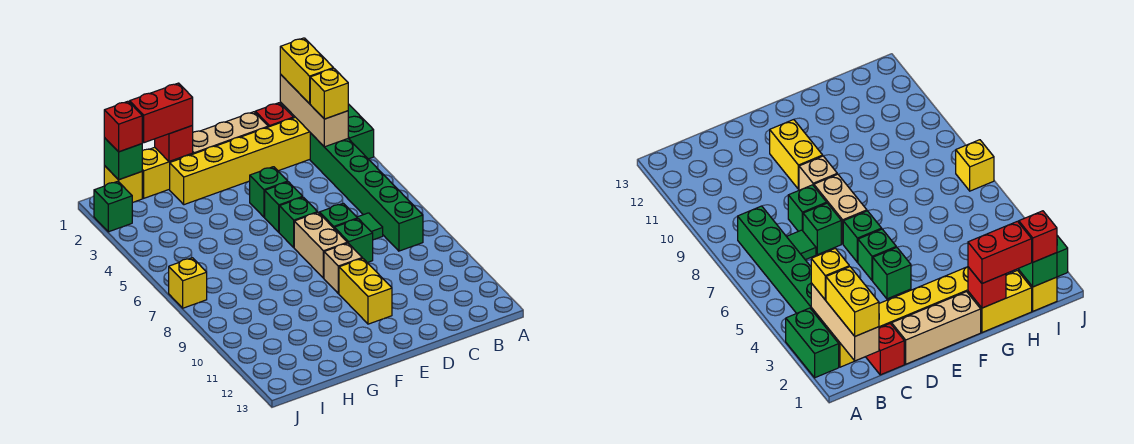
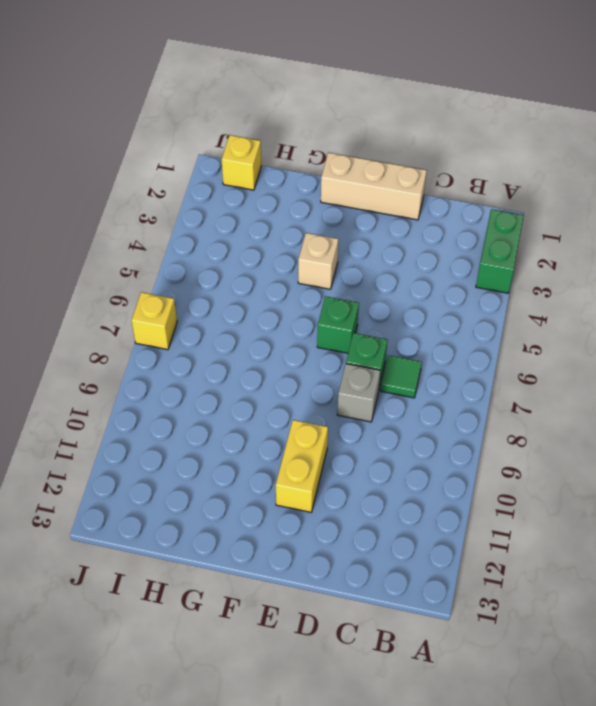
grey brick D8 level 1 -> green brick D8 level 1
tan brick F4 level 1 -> tan brick E9 level 1
none -> yellow brick B2:G2 level 1
none -> green brick B3:B8 level 1
none -> red brick C1 level 1

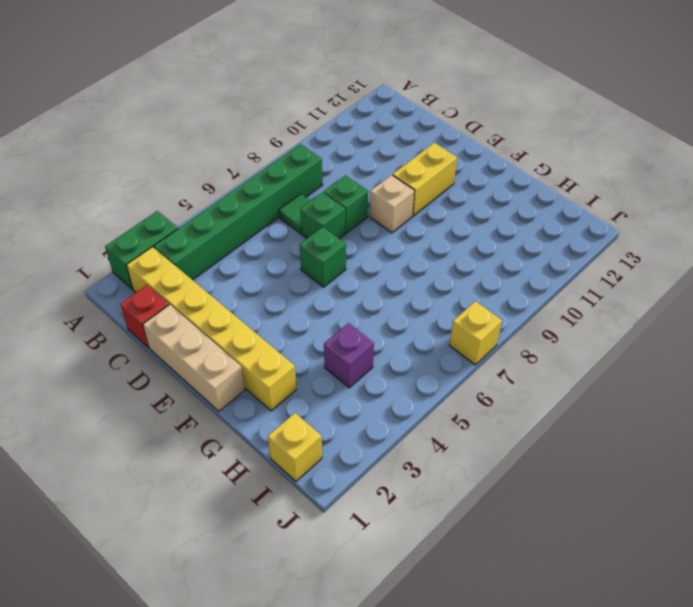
purple brick H4 level 1 -> none
none -> green brick E4 level 1
none -> green brick E5 level 1
none -> tan brick E7:E8 level 1

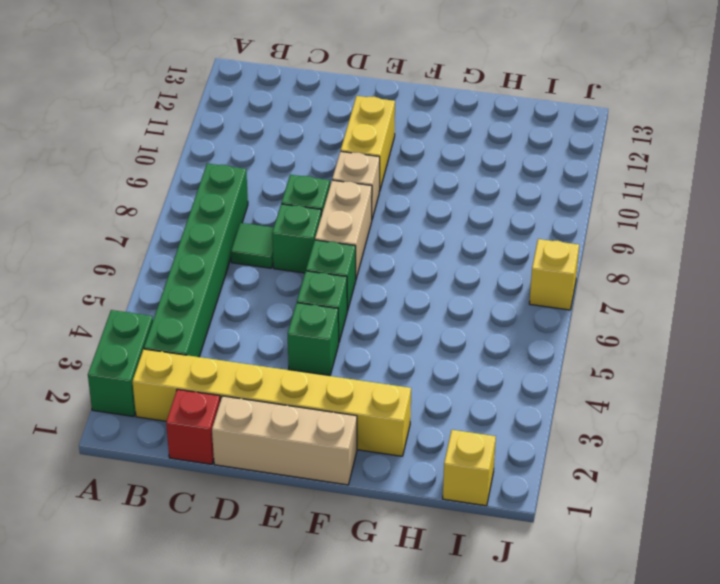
none -> yellow brick G1:H1 level 1
none -> green brick J2 level 1
none -> tan brick B1:B3 level 2

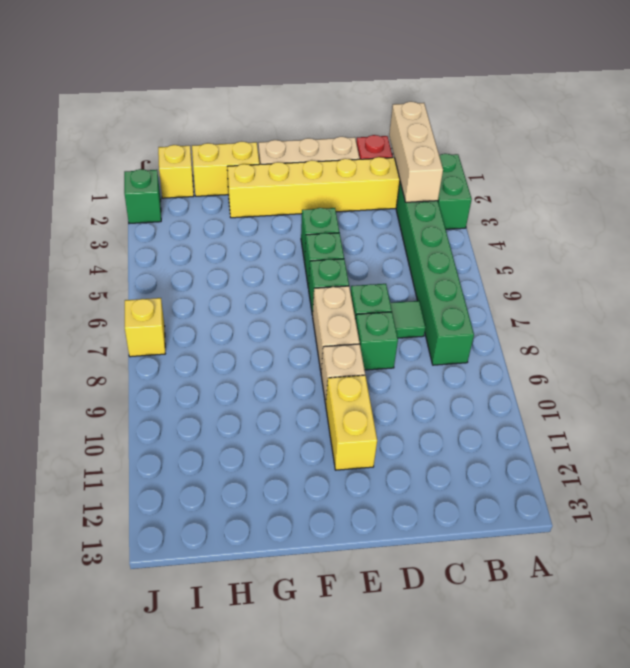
none -> red brick G1 level 2
none -> green brick I1 level 2
none -> yellow brick B1:B2 level 3

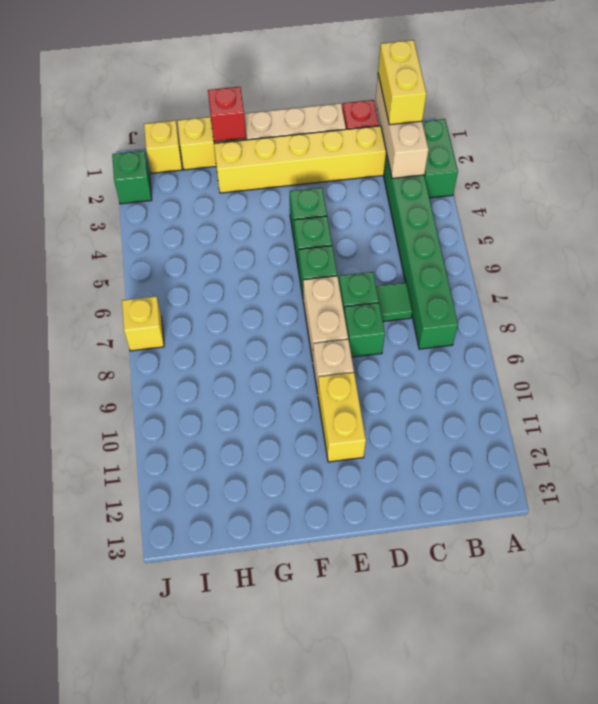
none -> green brick I1 level 2
none -> yellow brick B3 level 3
none -> red brick G1:H1 level 3

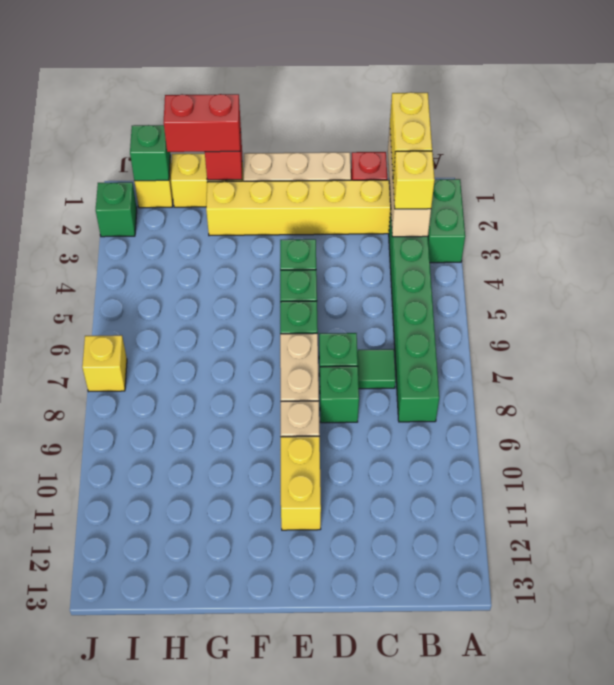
none -> red brick I1 level 3

